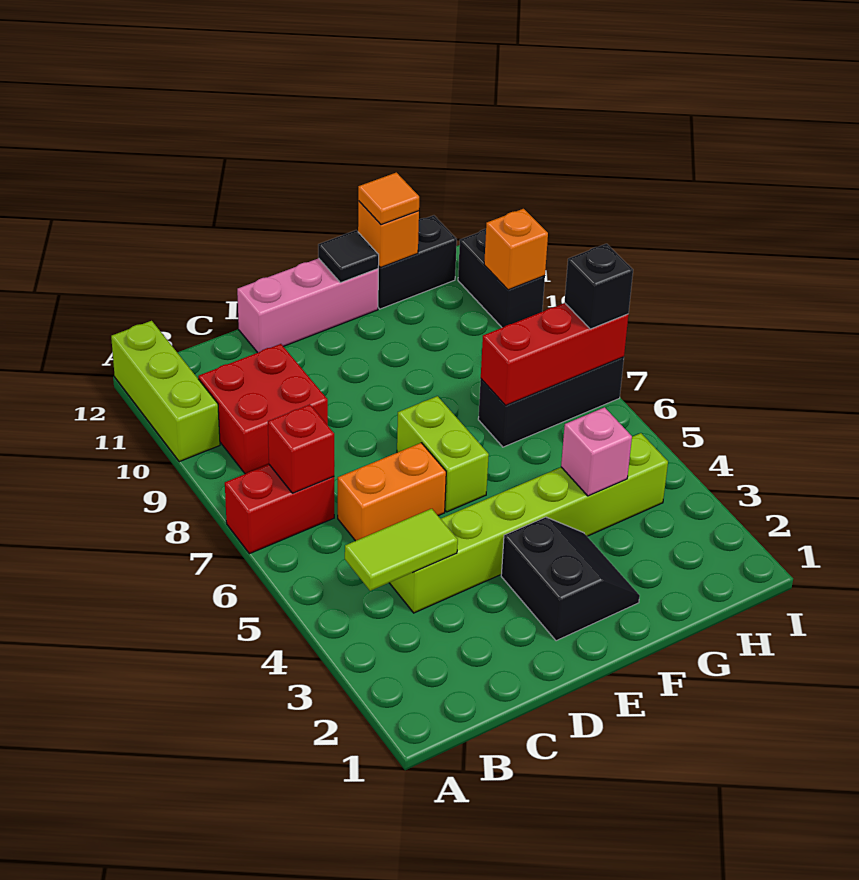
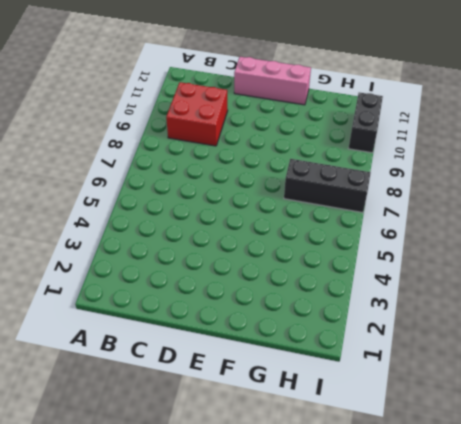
none -> red brick A7:B7 level 1
none -> lime brick A10:A12 level 1
none -> lime brick C4:H4 level 1

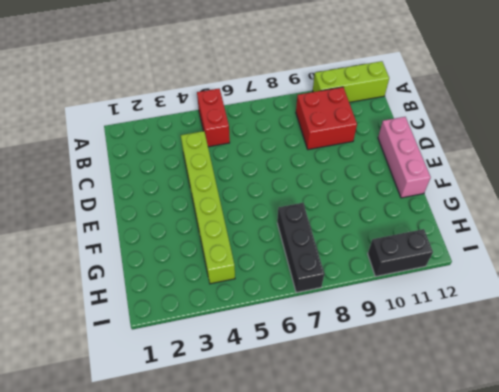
red brick A5:B5 level 1 -> red brick A7:B7 level 1
none -> orange brick C6:D6 level 1
none -> black slope E2:F3 level 1 top E
none -> lime brick E6:E7 level 1

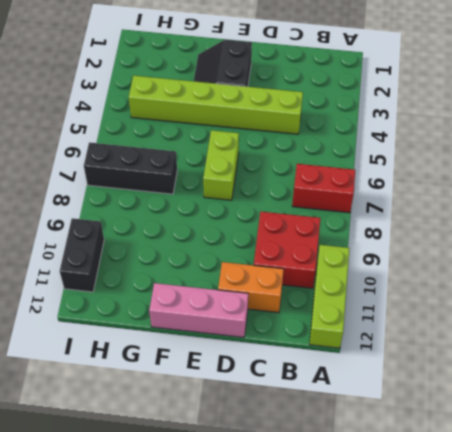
orange brick C11:D11 level 1 -> orange brick C6:D6 level 1
none -> black brick G12:H12 level 1
none -> lime tile B4:C4 level 2
none -> red brick B7 level 2

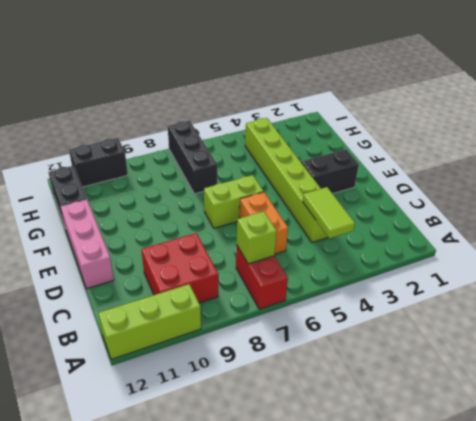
lime brick B7 level 2 -> red brick B7 level 2
none -> black tile F12 level 2
none -> pink brick G4 level 2
none -> red brick G7:I7 level 2

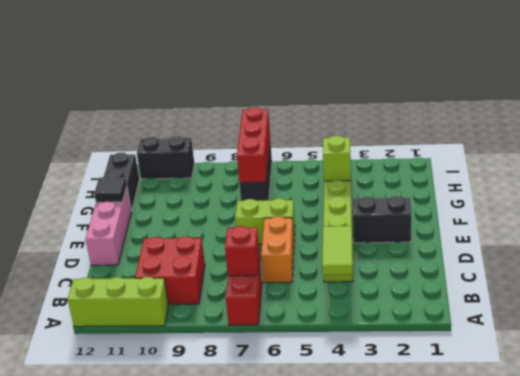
lime brick G4 level 2 -> pink brick G4 level 2
none -> orange brick G12 level 2
none -> orange brick I10 level 2
none -> orange tile G12 level 3

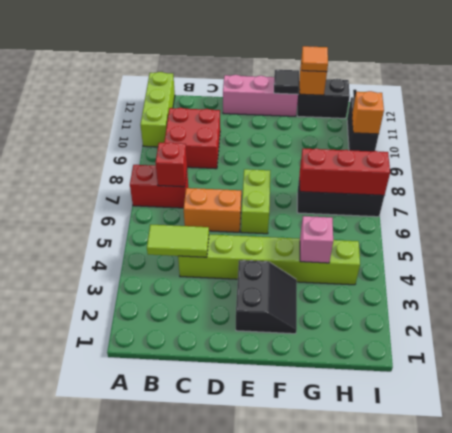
none -> black brick I7 level 3

